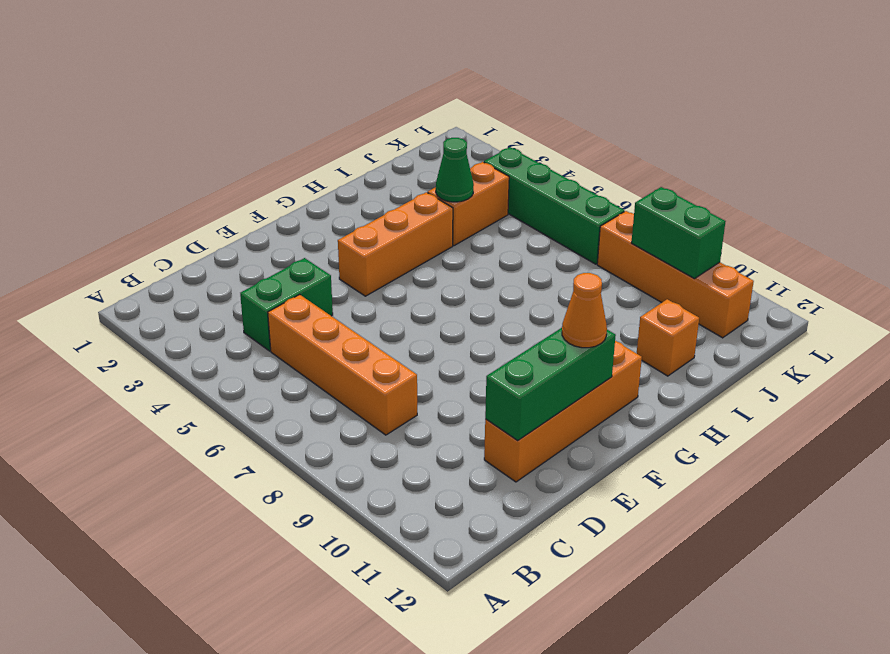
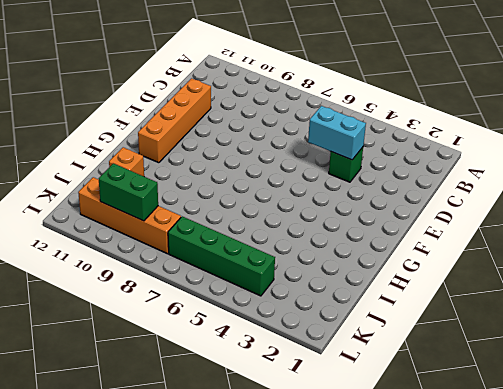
green brick D4 level 1 -> green brick C4:D4 level 1
cyan brick D4:D5 level 2 -> none
none -> orange brick C5:C8 level 1
none -> orange brick F4:H4 level 1
none -> orange brick I4:J4 level 1

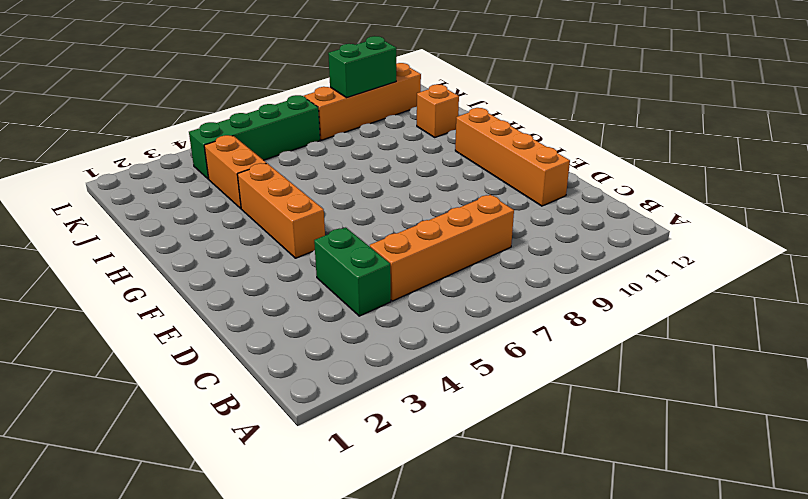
none -> green brick D11:F11 level 2
none -> green cone I4 level 2
none -> orange cone F11 level 3

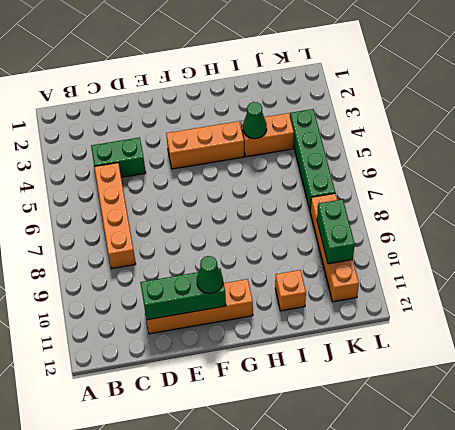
green cone F11 level 3 -> orange cone F11 level 3

